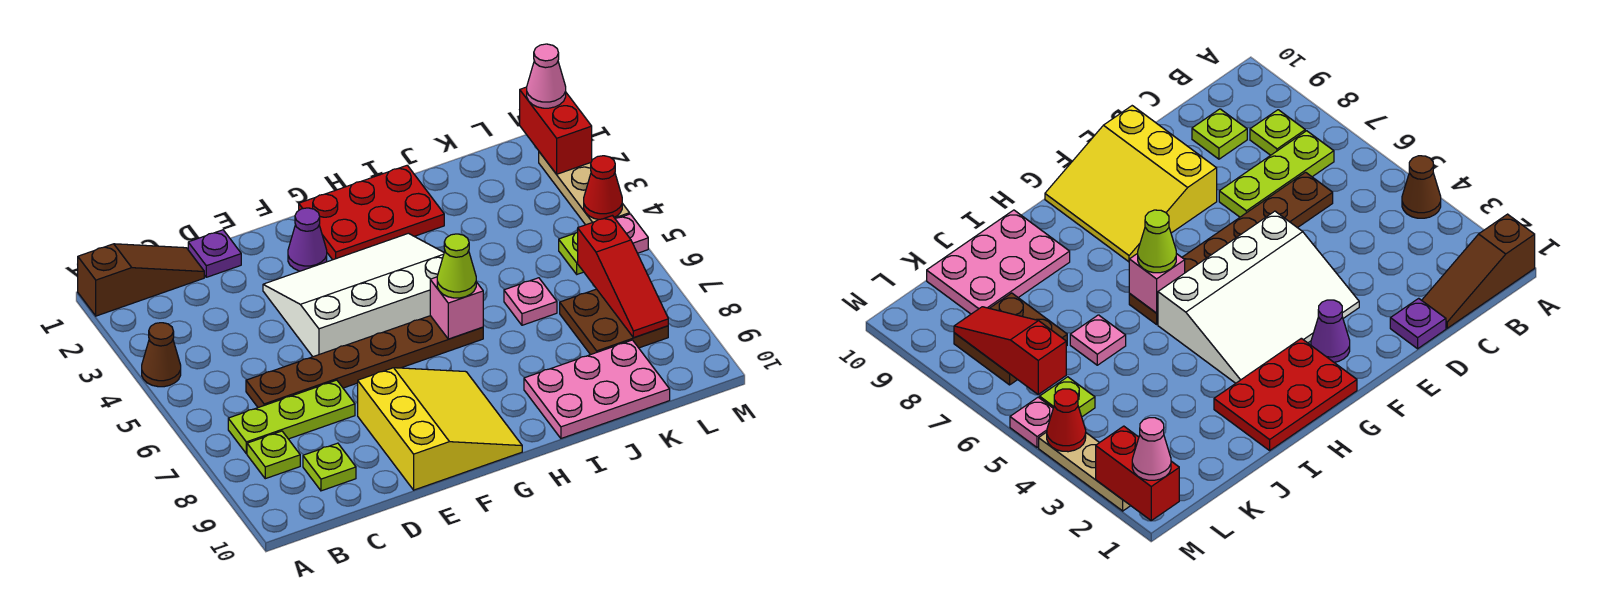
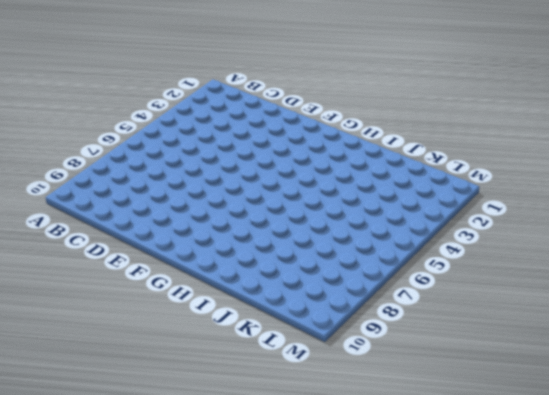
none -> brown slope A1:C1 level 1 top A
none -> brown cone A4 level 1
none -> lime plate B7:D7 level 1

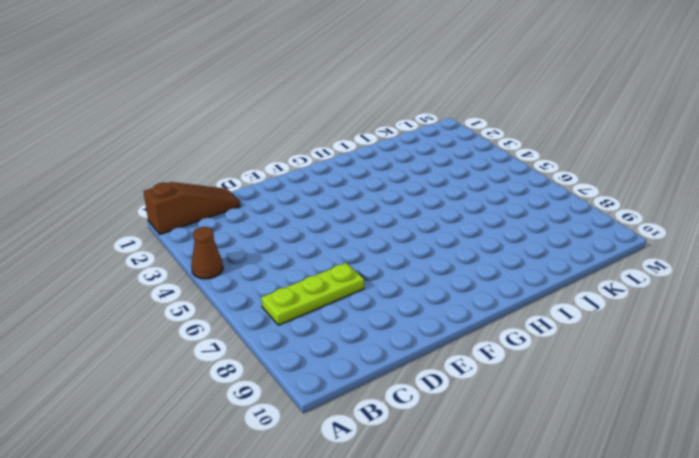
none -> lime plate B8 level 1
none -> brown plate C6:H6 level 1
none -> lime plate C9 level 1

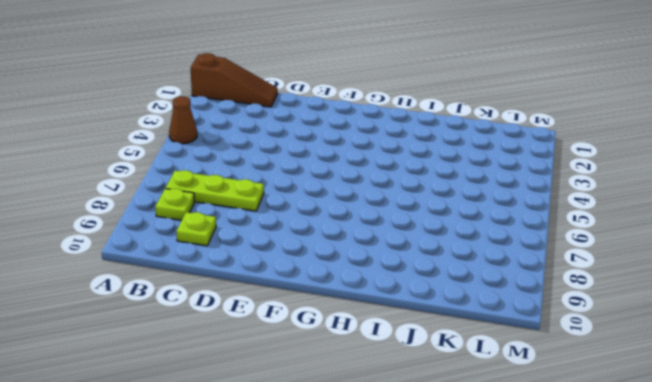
none -> brown plate C6:H6 level 1
none -> purple plate D1 level 1
none -> white slope E3:H5 level 1 top 5

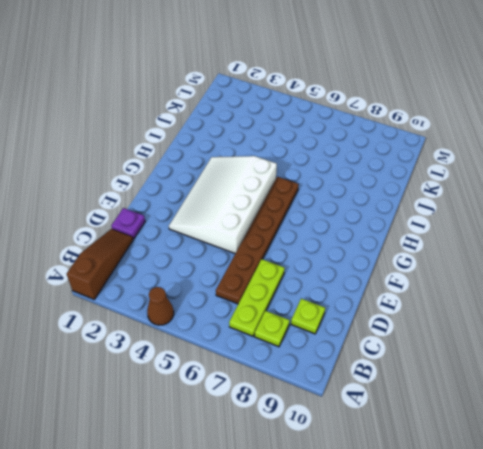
none -> yellow slope E8:G10 level 1 top E
none -> purple cone F2 level 1
none -> red plate G1:I2 level 1

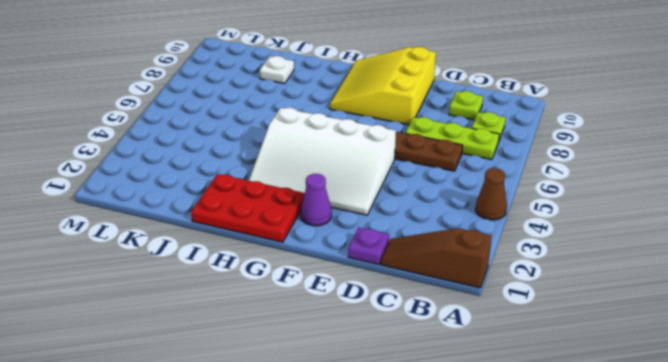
white plate J9 level 1 -> pink plate I9:K10 level 1
none -> pink plate J6 level 1
none -> brown plate K7:L8 level 1
none -> lime plate L5 level 1

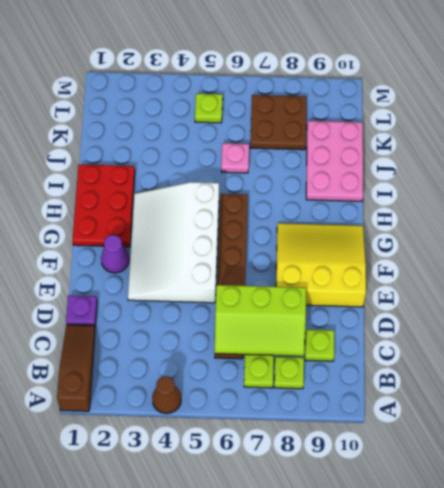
lime slope C6:D8 level 2 top D -> none
none -> tan plate M2:M4 level 1
none -> pink plate M5 level 1
none -> pink brick H6 level 2

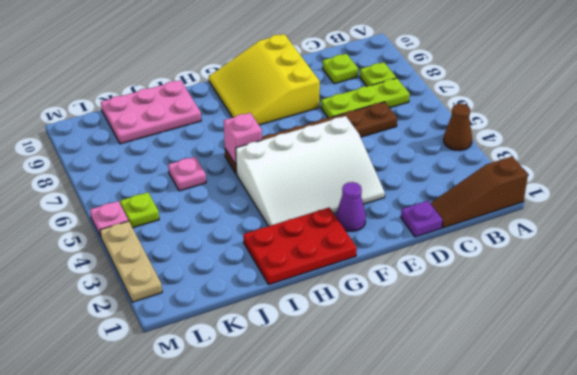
none -> brown plate K7:L8 level 1
none -> red slope L6:L8 level 2 top 6
none -> red brick M1:M2 level 2

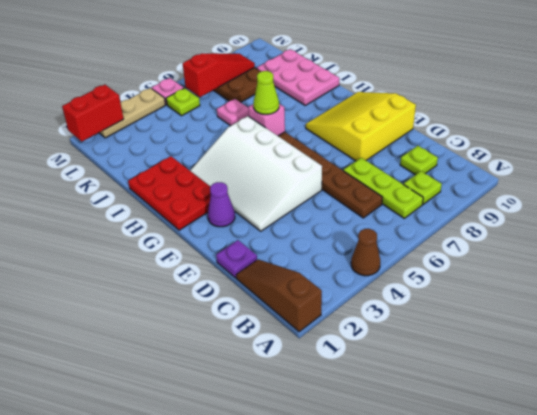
none -> red cone M4 level 2
none -> pink cone M1 level 3

